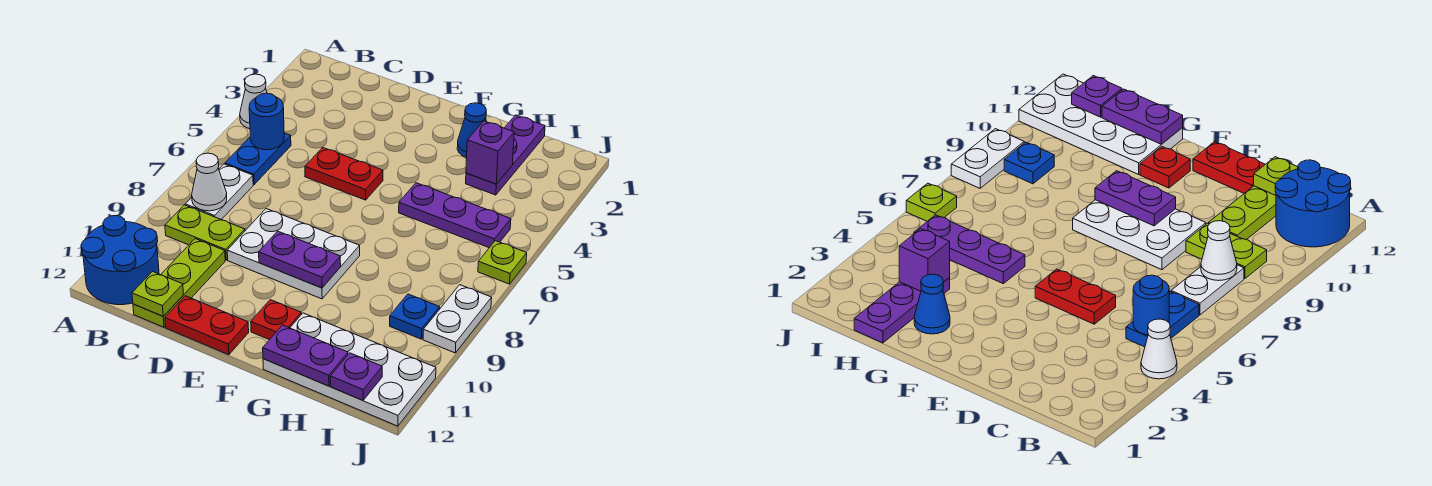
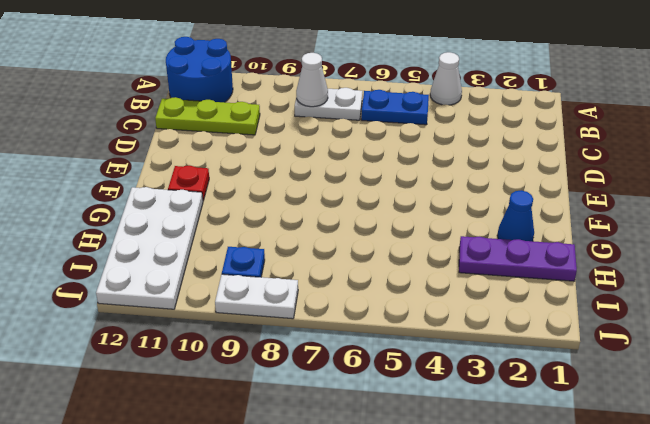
none -> lime plate B9:C9 level 1
none -> red plate D5:E5 level 1
none -> white plate D8:F9 level 1

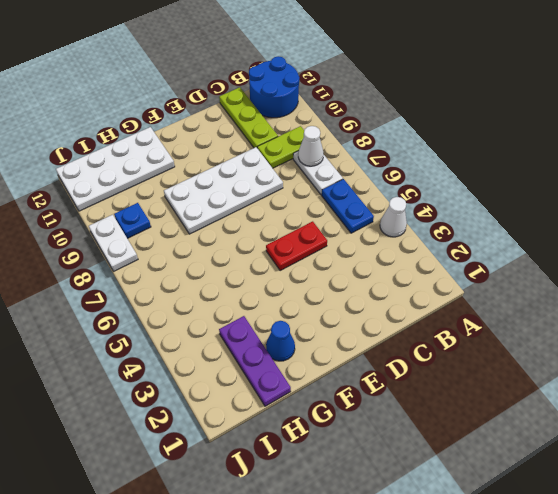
white plate D8:G9 level 1 -> white plate D8:F9 level 1
none -> red plate D12:E12 level 1
none -> red plate F11 level 1
none -> purple plate G5:I5 level 1

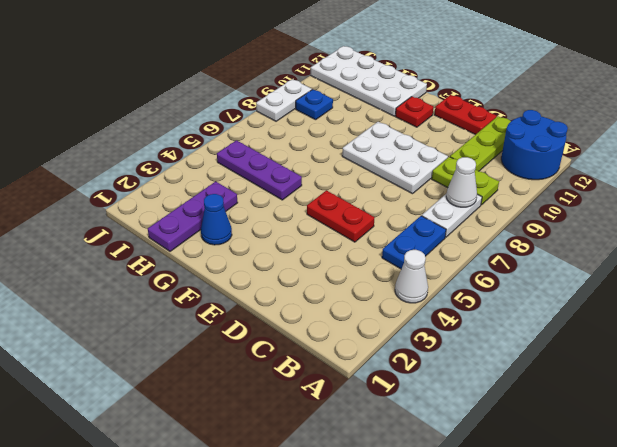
none -> lime plate J6 level 1
none -> blue round brick B5 level 2
none -> lime plate C12 level 2

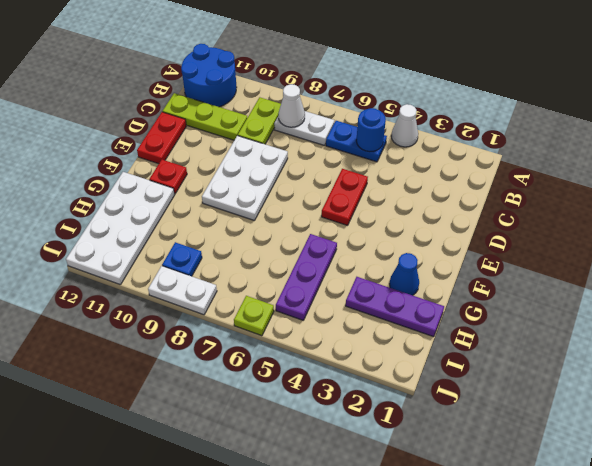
none -> lime plate C12 level 2
none -> purple plate E9:F9 level 2
none -> purple plate G12:H12 level 2

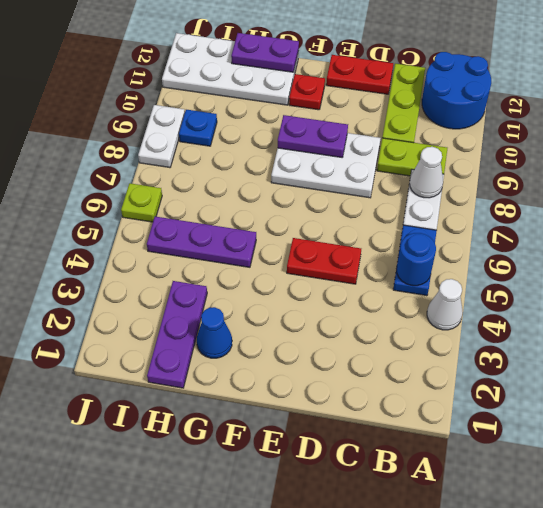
none -> lime plate C12 level 2
none -> purple brick H3 level 2
none -> purple plate I12 level 2

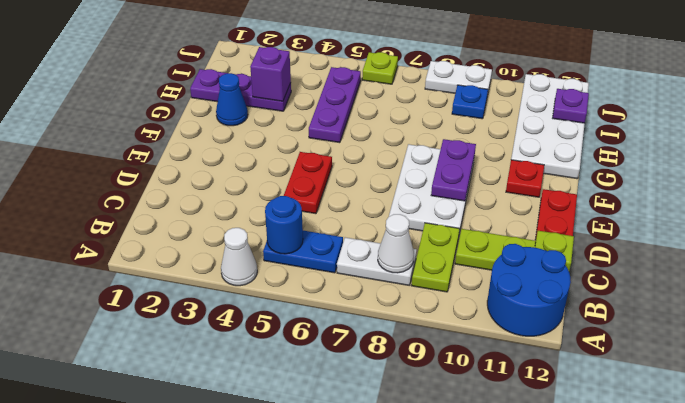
none -> purple plate G12:H12 level 2

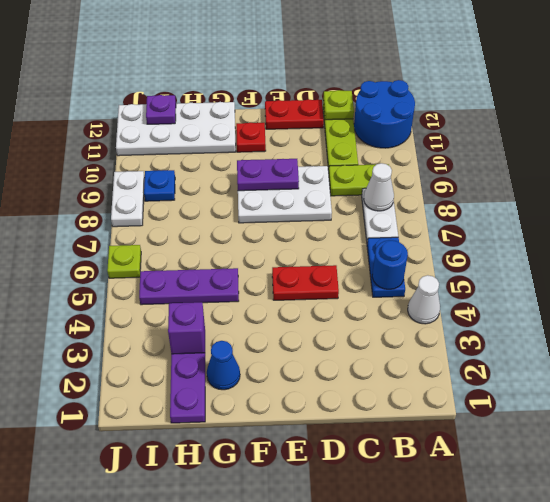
none -> purple plate G12:H12 level 2

